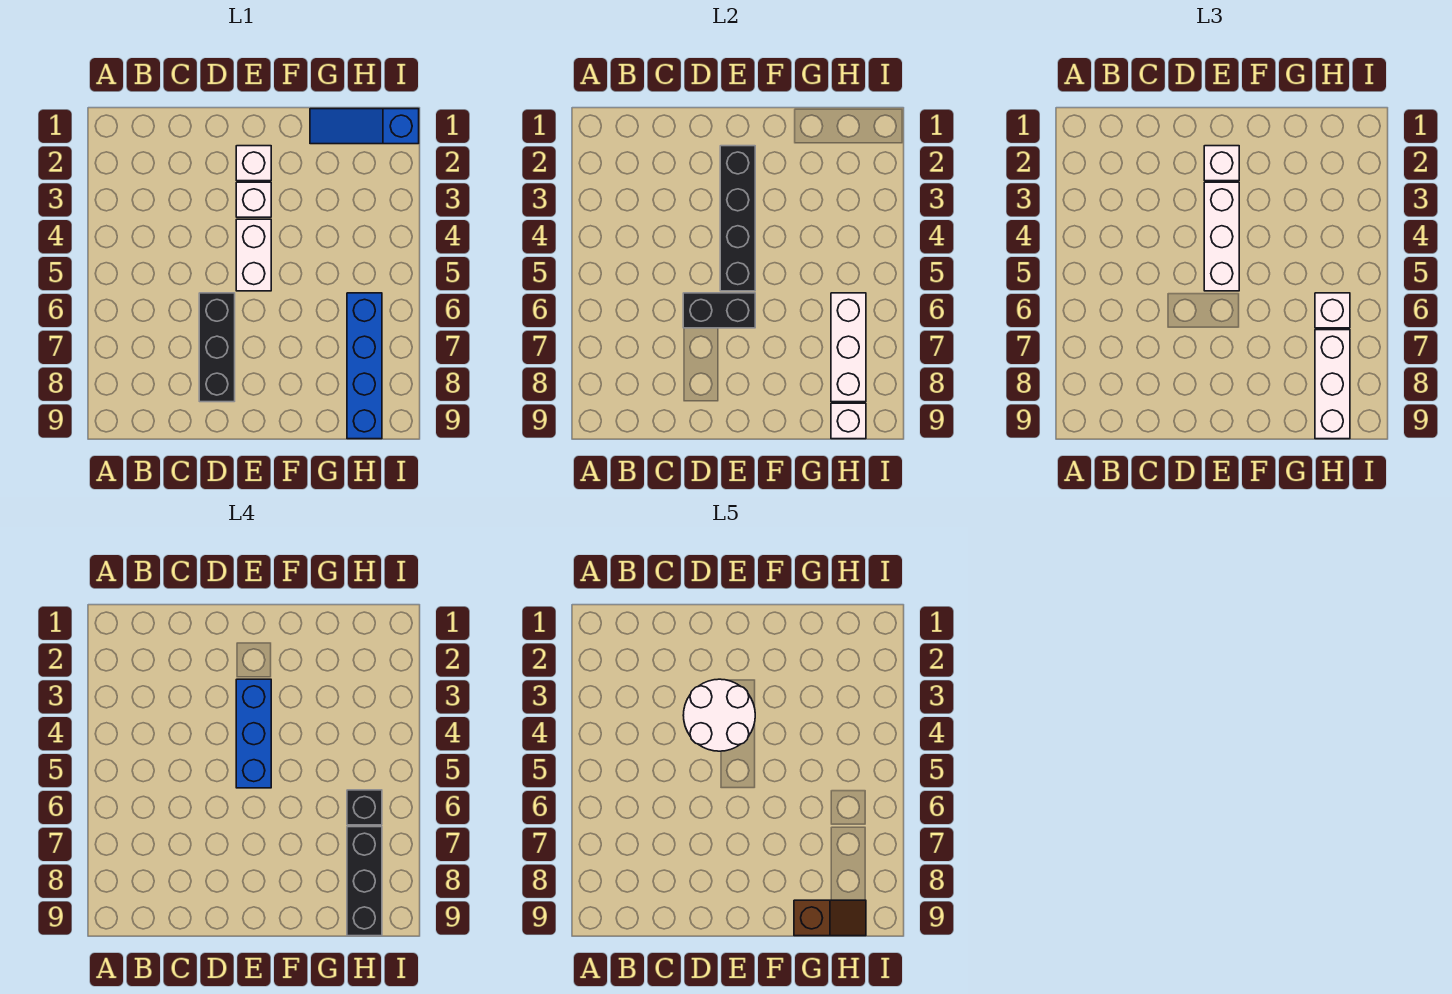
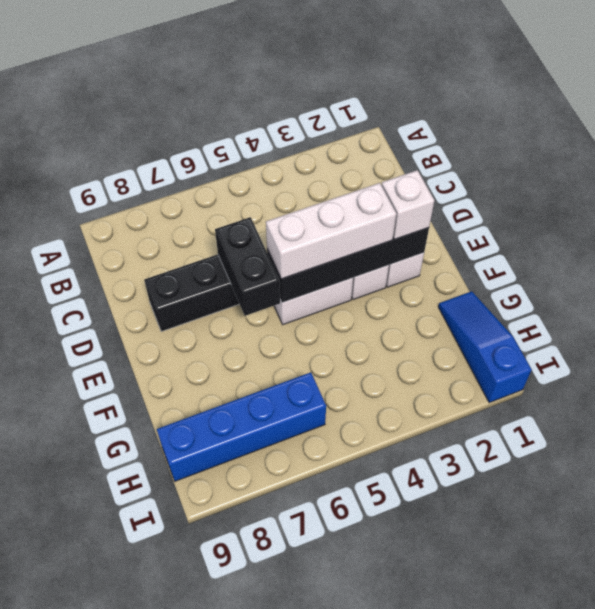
none -> white brick H6:H8 level 2
none -> white brick H9 level 2
none -> white brick H6 level 3

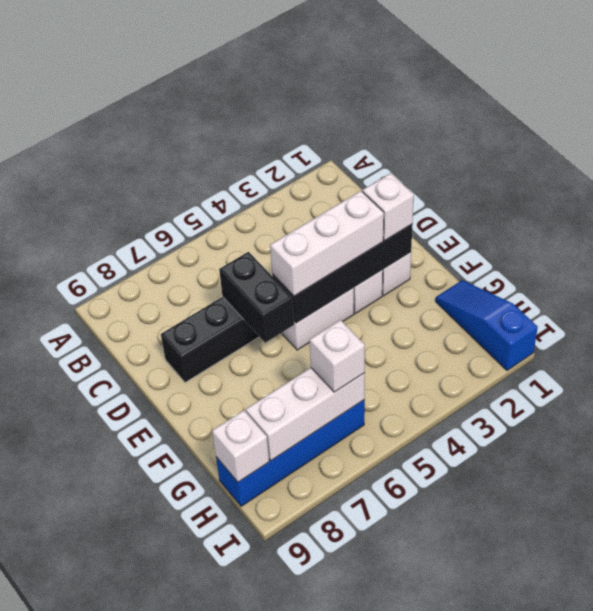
none -> white brick H7:H9 level 3
none -> blue brick E3:E5 level 4
none -> black brick H6 level 4

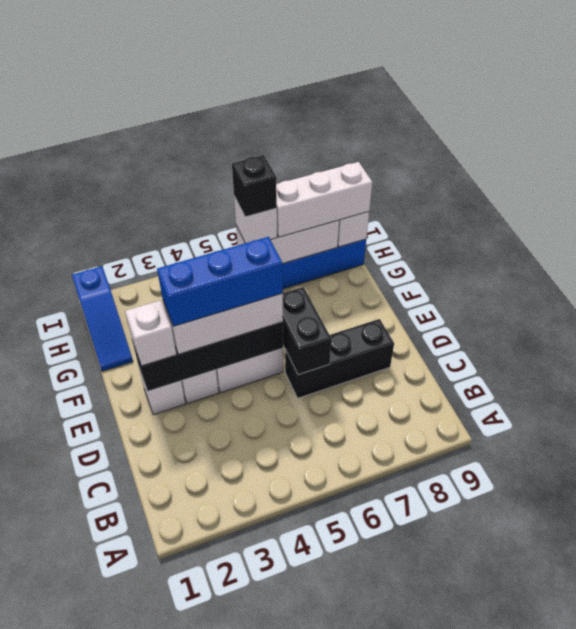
none -> black brick H7:H9 level 4
none -> white round brick D3:E4 level 5
none -> brown slope G9:H9 level 5 top G

